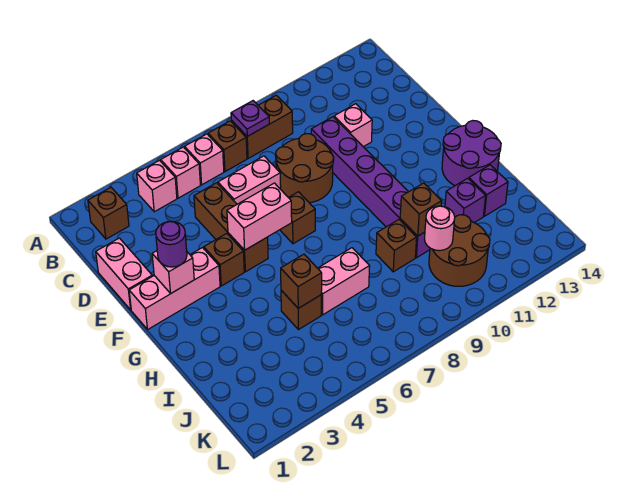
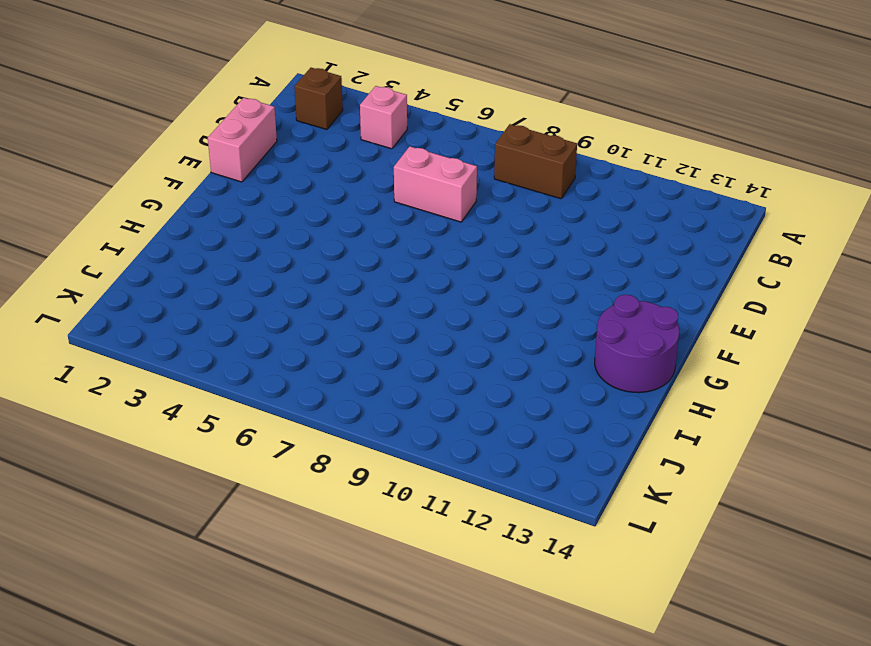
none -> pink brick B5 level 1
none -> pink brick B6 level 1
none -> brown brick B7 level 1

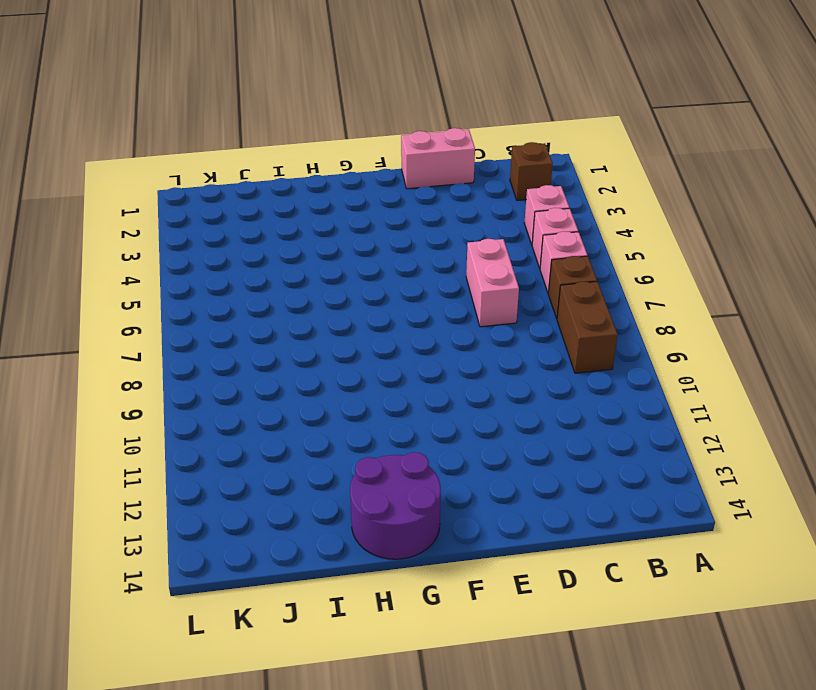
none -> brown brick D5:F5 level 1
none -> brown round brick D8:E9 level 1
none -> purple brick D10:I10 level 1

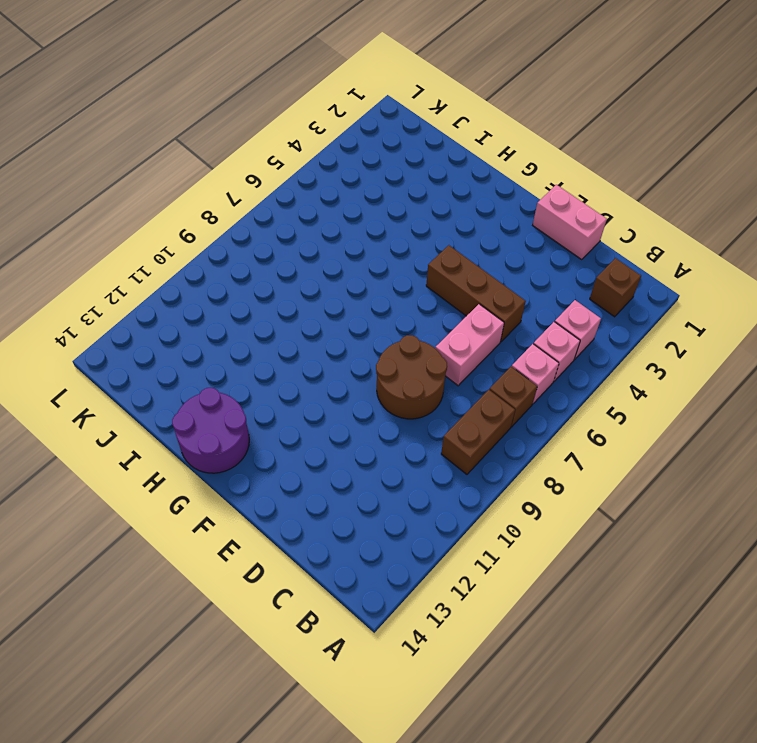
none -> purple brick D10:I10 level 1
none -> pink brick D11 level 1
none -> pink brick F1:F3 level 1

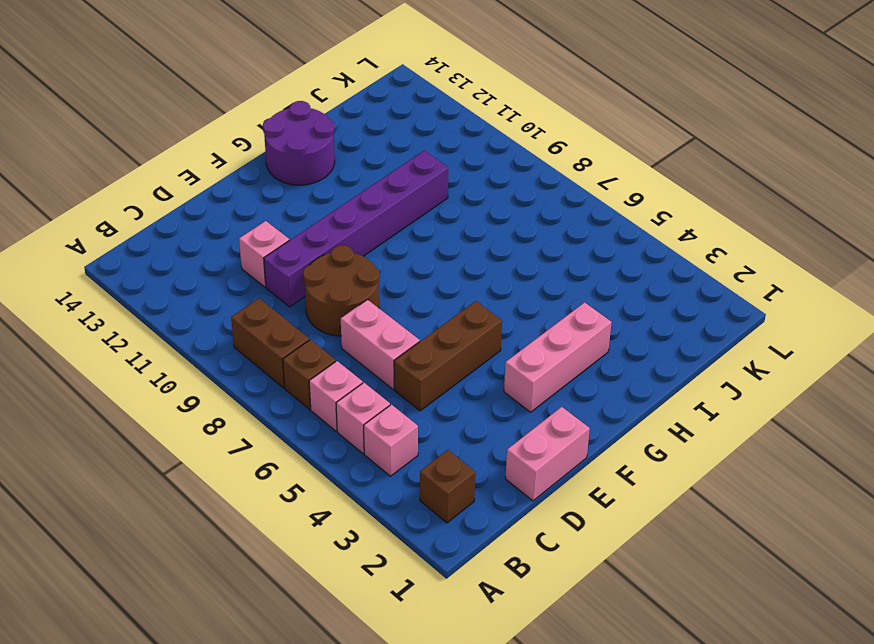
pink brick F3:H3 level 1 -> pink brick F1:F3 level 1
none -> brown brick F4 level 1
none -> brown brick F7 level 1
none -> brown brick I5 level 1

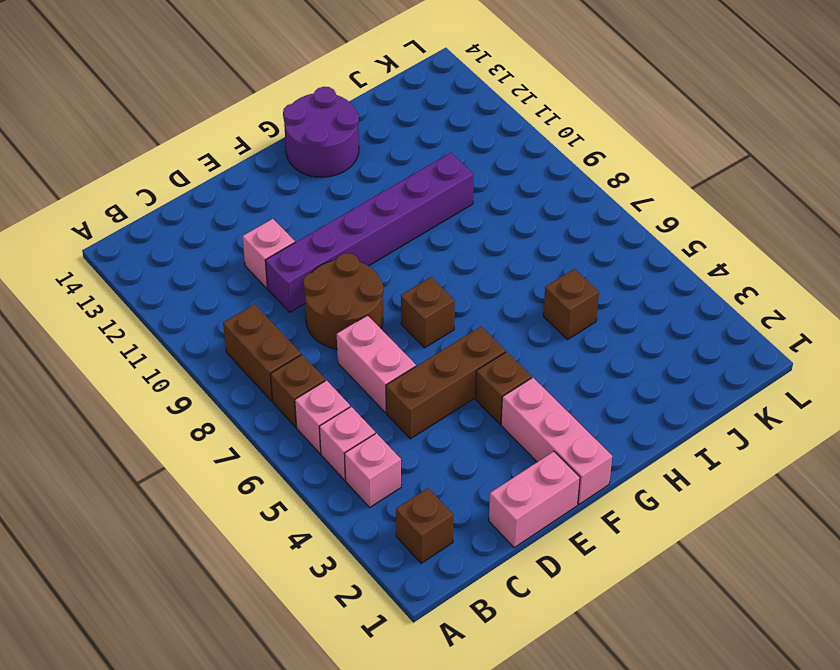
none -> pink brick I6:I7 level 1
none -> brown brick I9 level 1
none -> purple brick I12 level 1

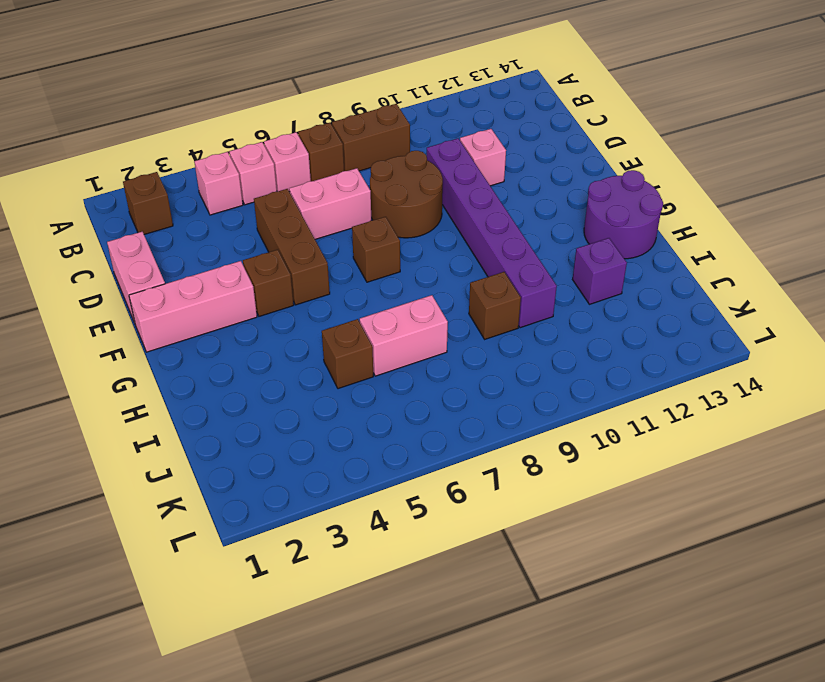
none -> purple brick I13 level 1
none -> brown round brick J10:K11 level 1
none -> purple plate B8 level 2

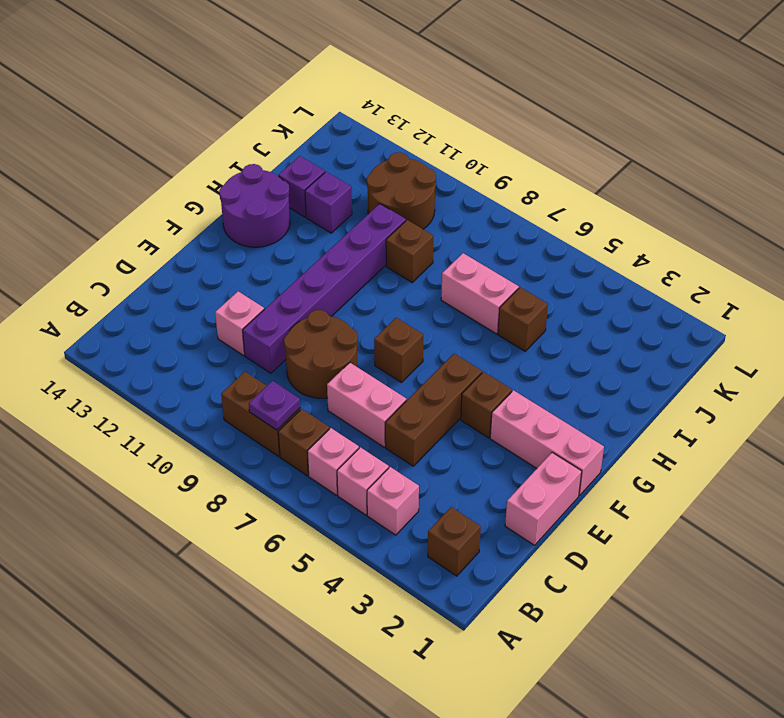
none -> pink brick F2 level 2
none -> pink brick F5:F6 level 2
none -> brown brick I5 level 2

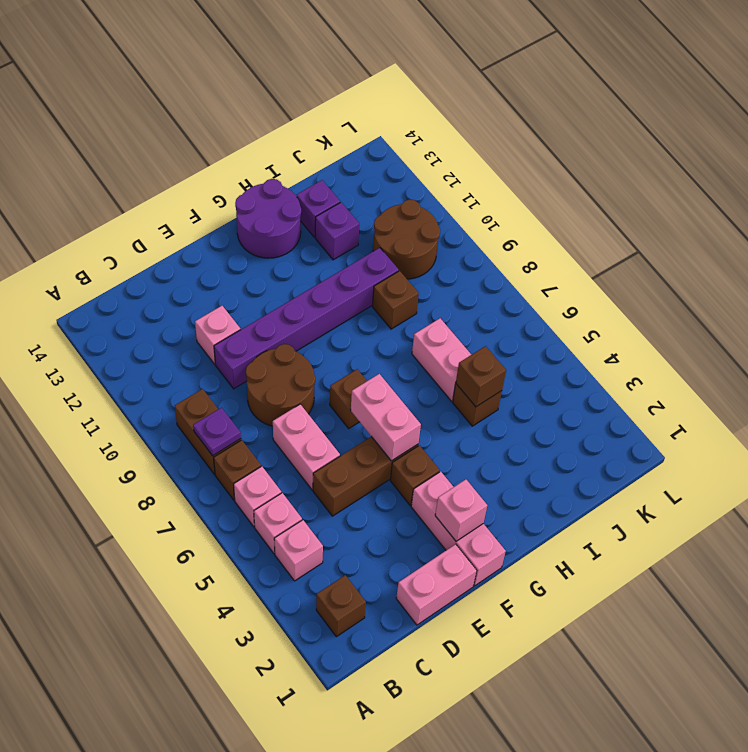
none -> brown brick I10 level 2
none -> pink round brick J10 level 2
none -> purple round brick F2 level 3

